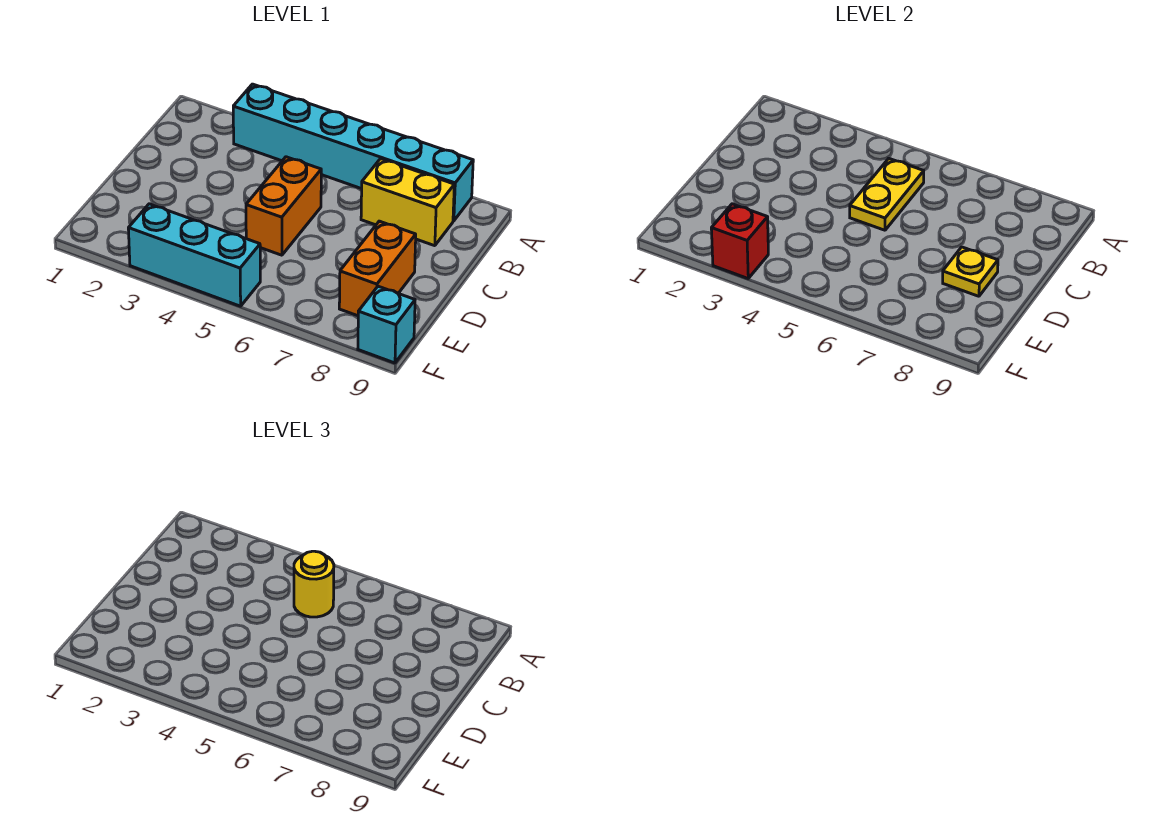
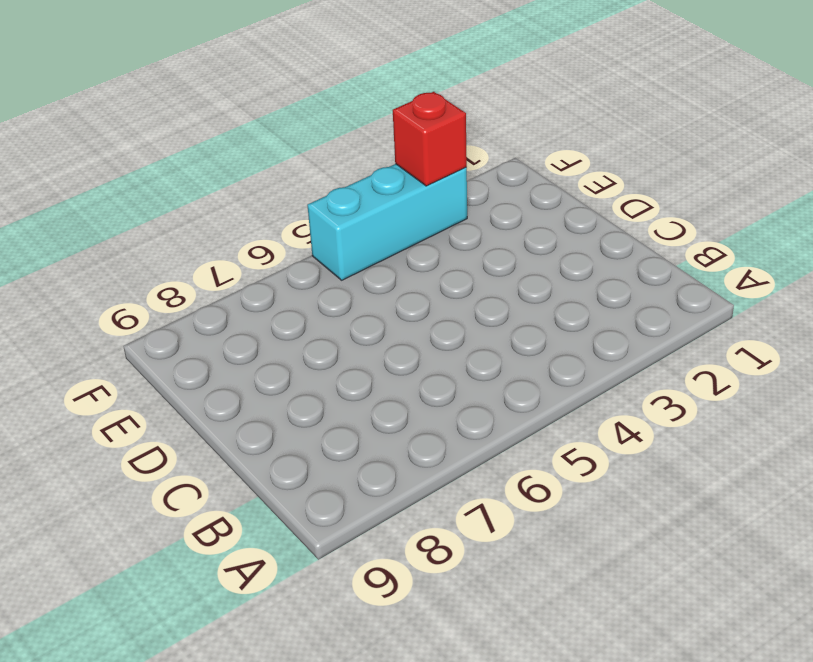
none -> cyan brick A3:A8 level 1
none -> yellow brick B7:B8 level 1

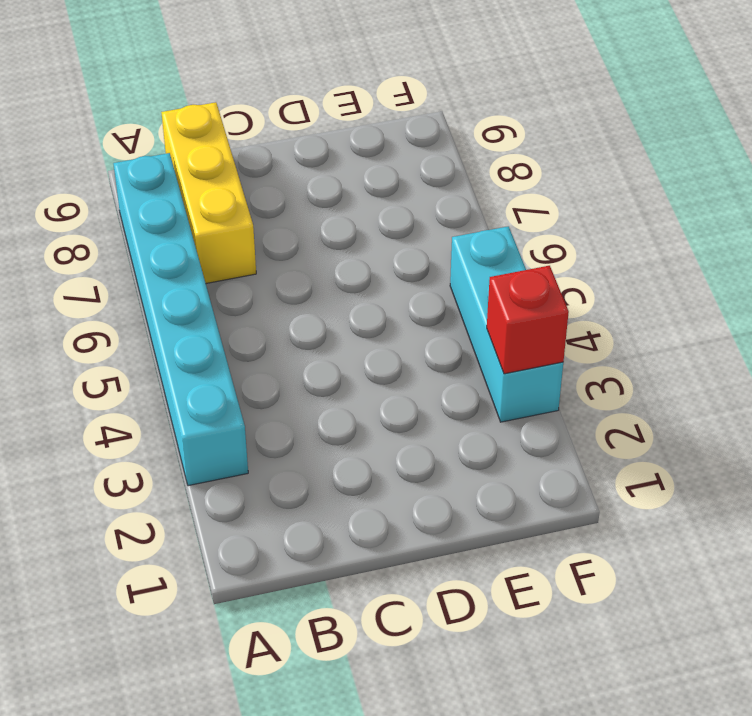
yellow brick B7:B9 level 1 -> yellow brick B7:B8 level 1
none -> orange brick C5:D5 level 1
none -> orange brick D8:E8 level 1

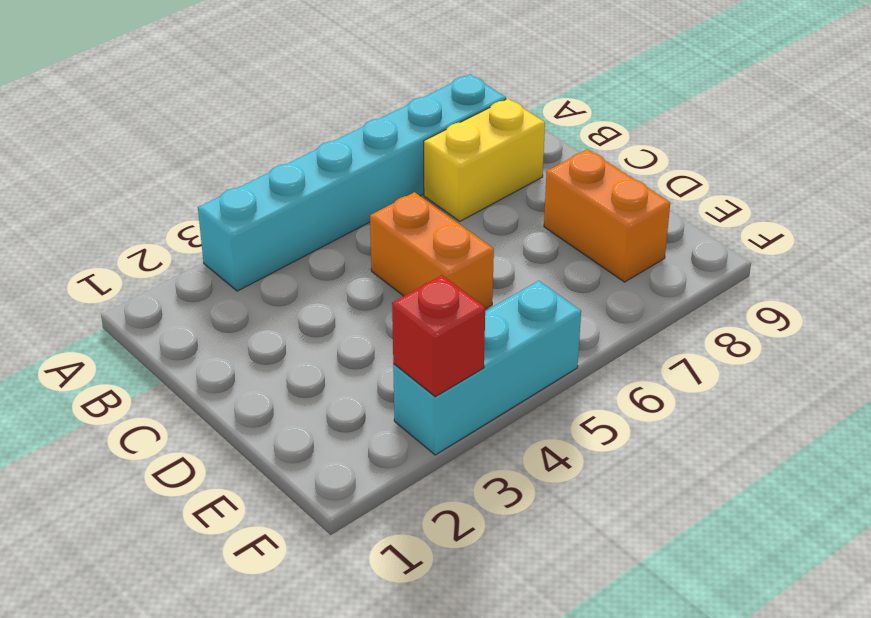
none -> cyan brick F9 level 1
none -> yellow plate B5:C5 level 2

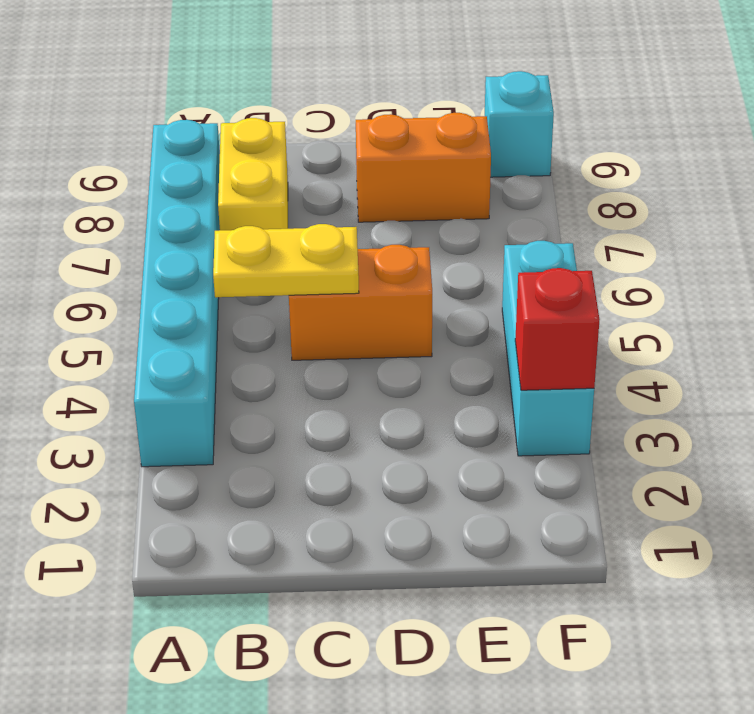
none -> yellow plate D8 level 2
none -> yellow round brick B5 level 3

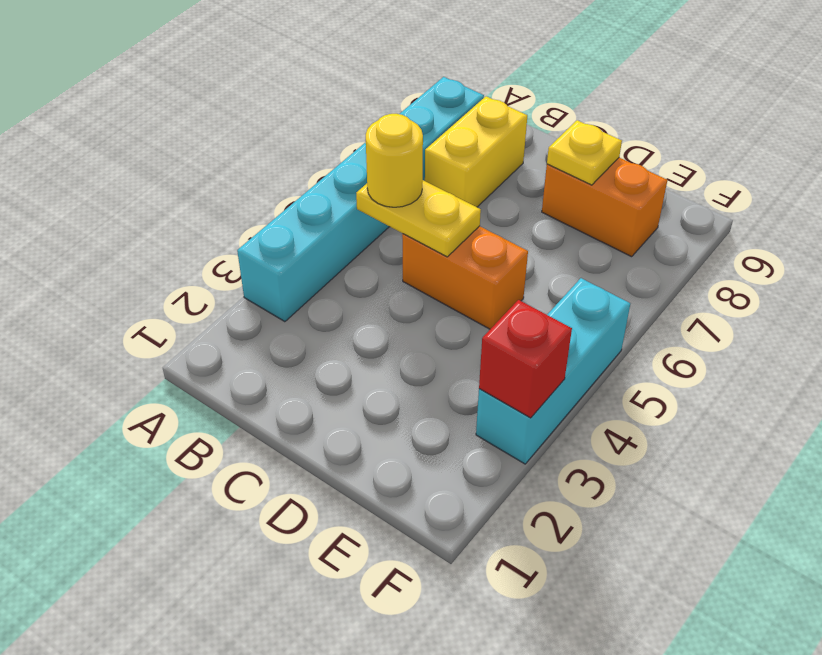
none -> cyan brick F9 level 1

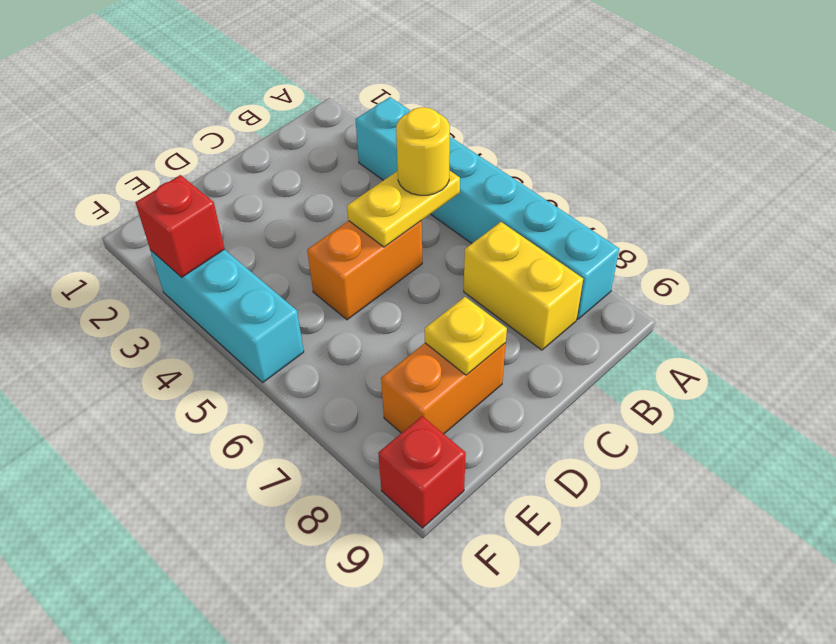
red brick F9 level 1 -> cyan brick F9 level 1

